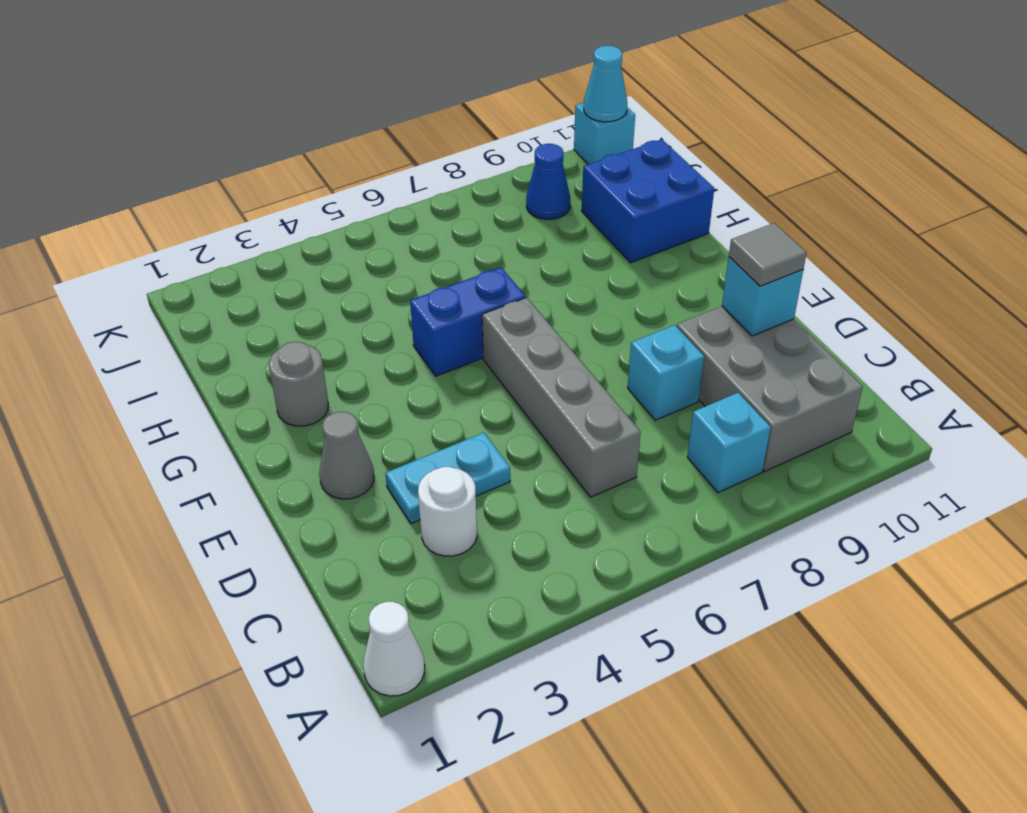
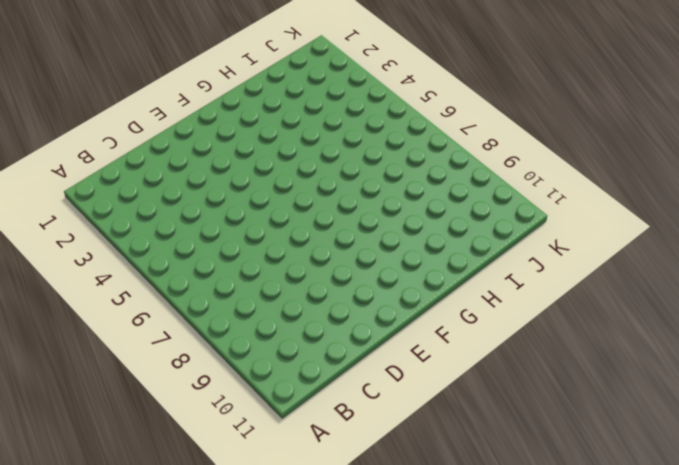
none -> white cone A1 level 1
none -> cyan brick B8 level 1
none -> grey brick B9:D10 level 1

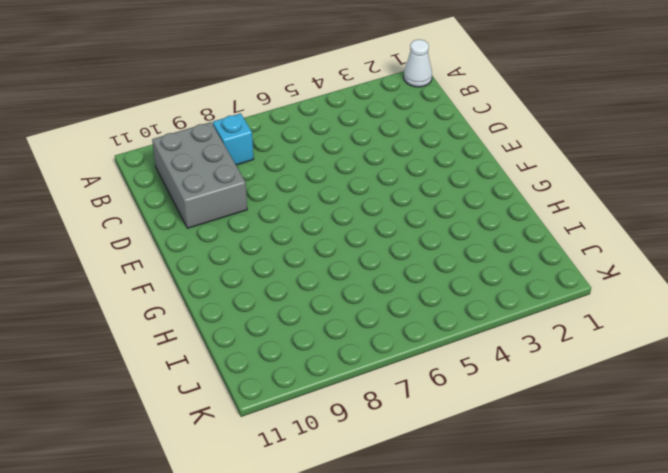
none -> white round brick C3 level 1
none -> grey brick C6:F6 level 1
none -> cyan plate D3:D4 level 1

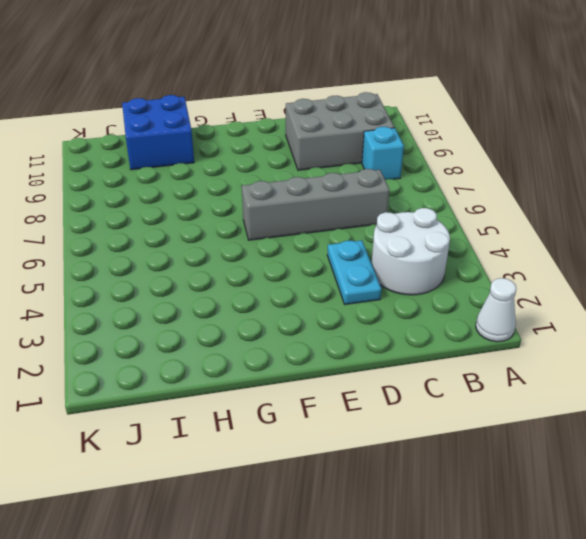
white round brick B3:C4 level 1 -> white round brick C3 level 1
none -> cyan brick D8 level 1
none -> grey cone E2 level 1
none -> grey round brick G2 level 1

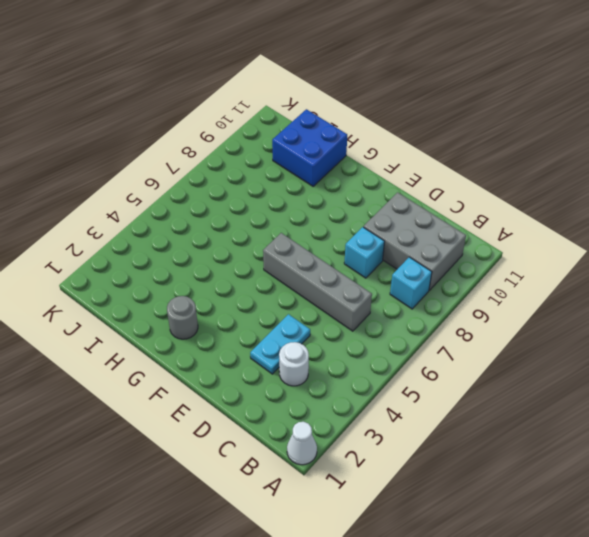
none -> grey cone E2 level 1
none -> blue brick G5:G6 level 1
none -> blue cone J9 level 1

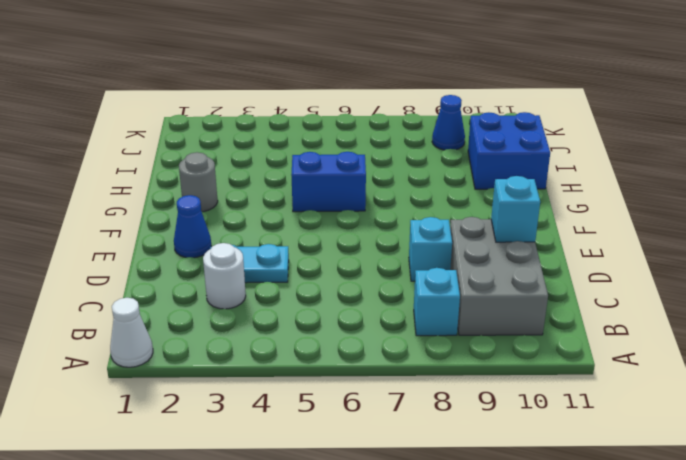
blue cone E2 level 1 -> grey cone E2 level 1
none -> grey brick C6:F6 level 1
none -> cyan brick K11 level 1
none -> cyan cone K11 level 2

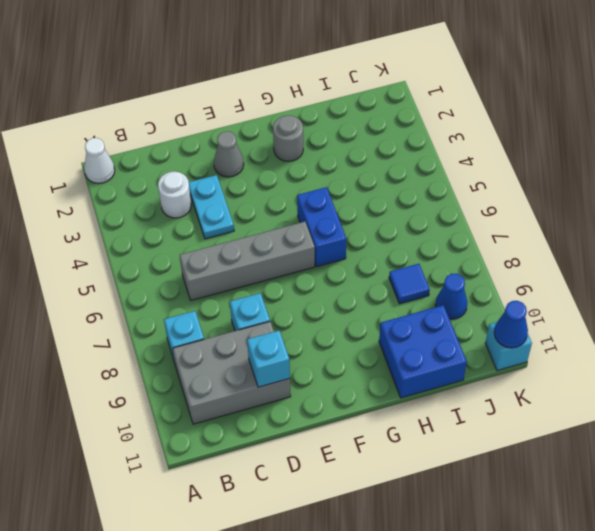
blue tile I8 level 1 -> none
blue cone K11 level 2 -> cyan cone K11 level 2
none -> grey tile D10 level 3

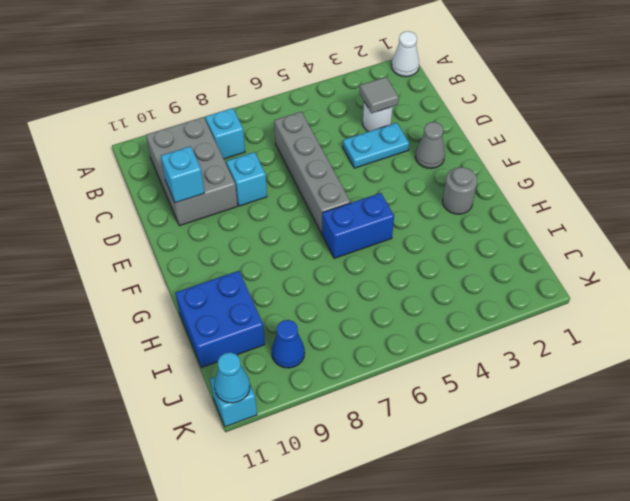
grey tile C3 level 2 -> grey tile D10 level 3

